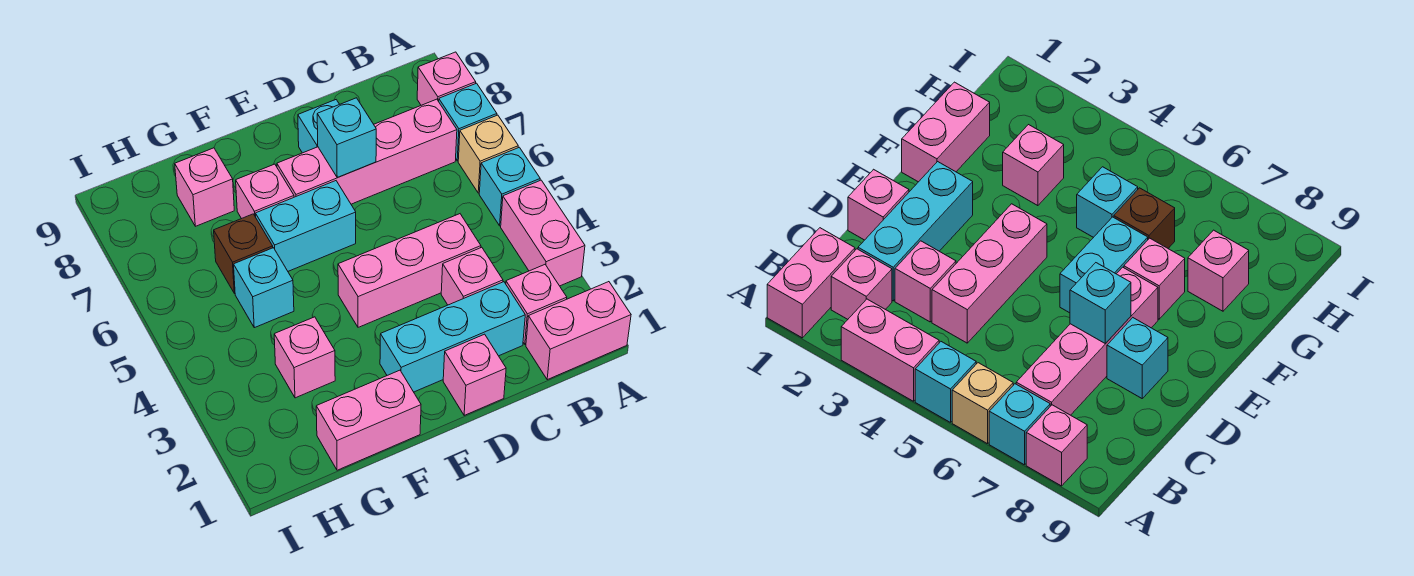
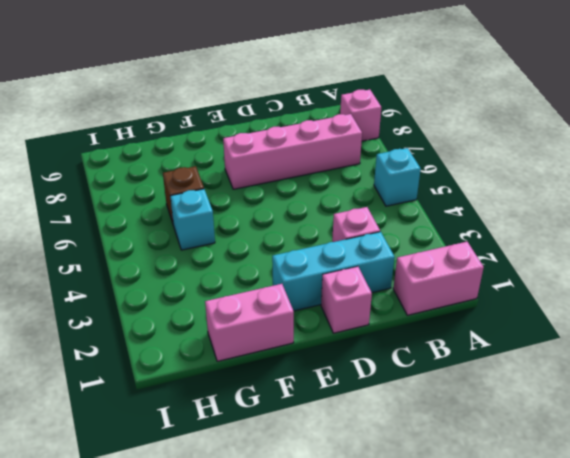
none -> pink brick A3:A4 level 1
none -> tan brick A6 level 1
none -> cyan brick A7 level 1

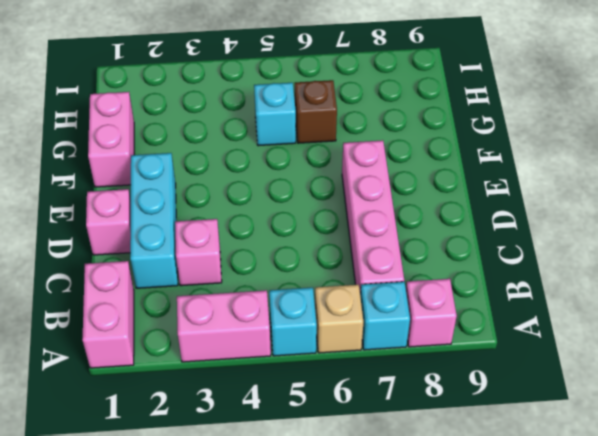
none -> pink brick B2 level 1
none -> pink brick C4:E4 level 1
none -> cyan brick D8 level 1

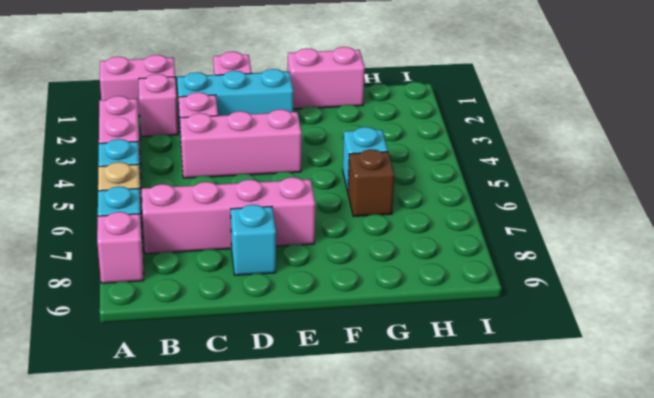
none -> cyan brick E6:F6 level 1
none -> pink brick F7 level 1
none -> pink brick G3 level 1

